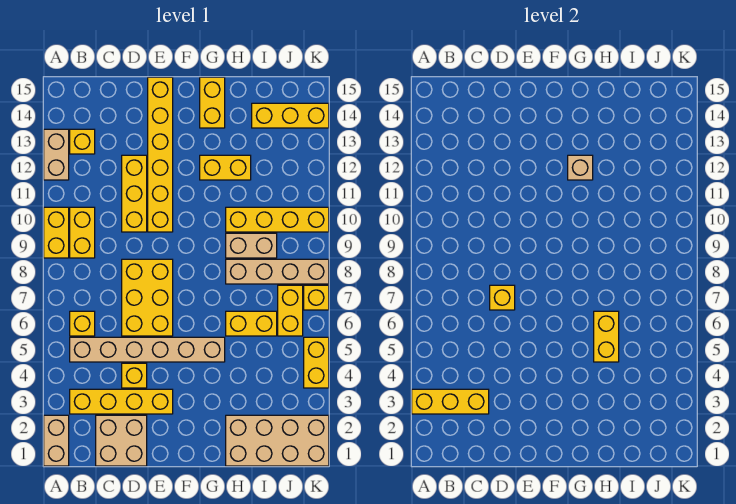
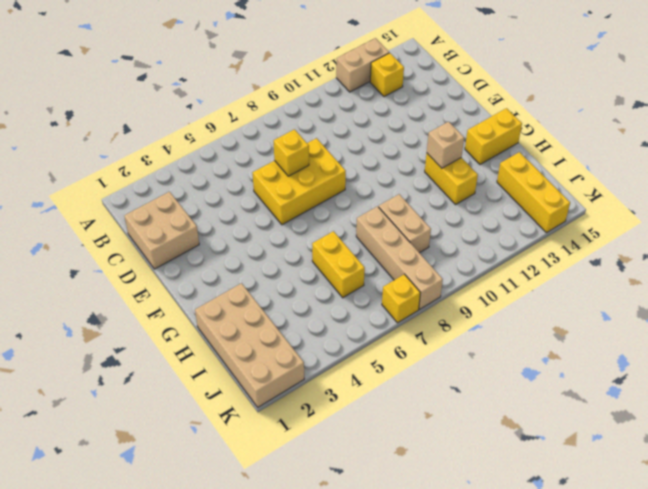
none -> tan brick A1:A2 level 1
none -> yellow brick A9:A10 level 1
none -> yellow brick B3:E3 level 1

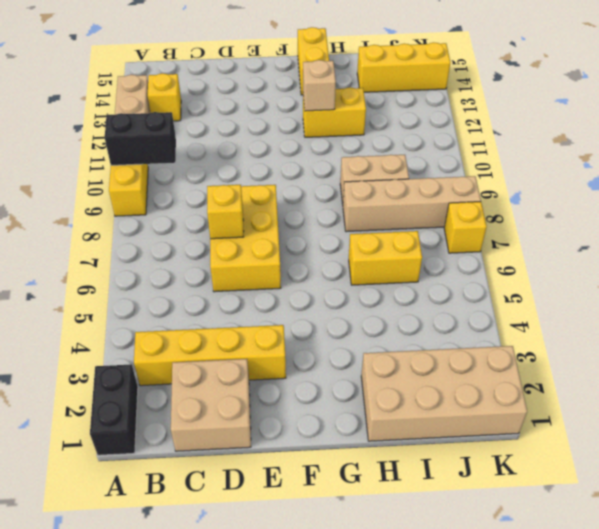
black brick A1:A2 level 1 -> tan brick A1:A2 level 1
black brick A10:B10 level 2 -> none
none -> tan brick B5:G5 level 1
none -> yellow brick B6 level 1
none -> yellow brick B9:B10 level 1

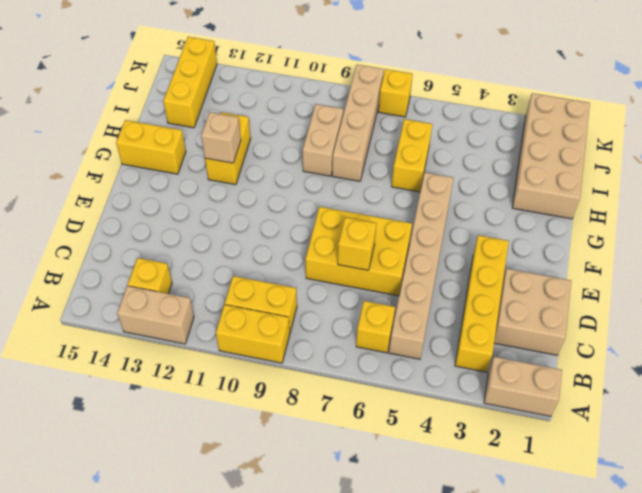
none -> yellow brick D4 level 1
none -> yellow brick D10:D12 level 1
none -> yellow brick E10:E15 level 1

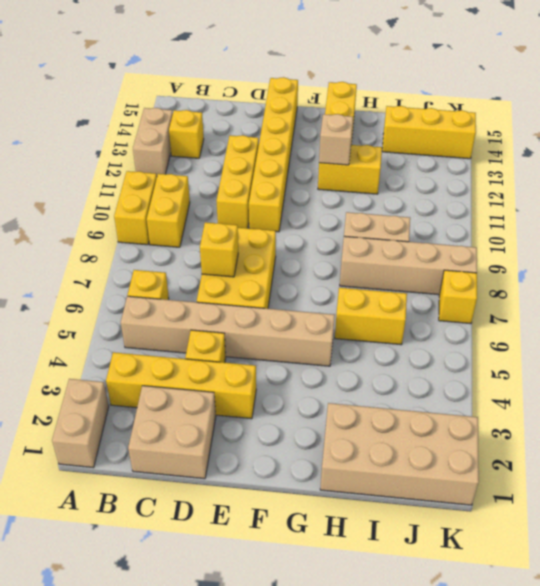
none -> yellow brick H10:K10 level 1
none -> yellow brick J6:J7 level 1
none -> yellow brick K4:K5 level 1

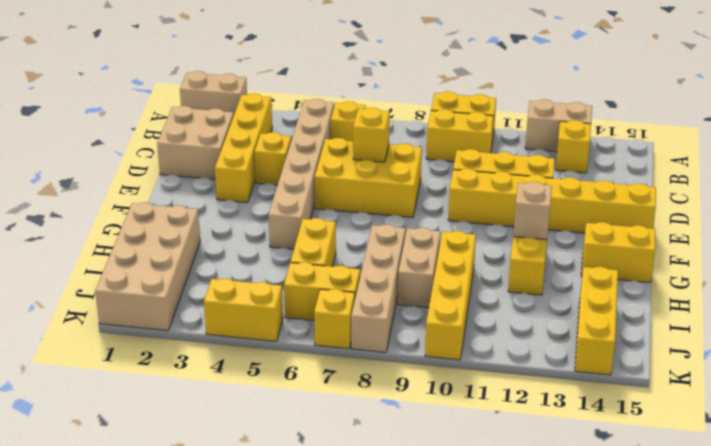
none -> yellow brick A3:C3 level 2
none -> yellow brick H5:H6 level 2

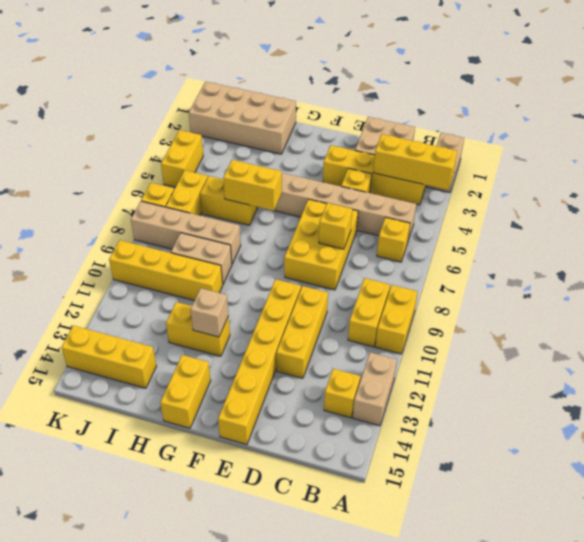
yellow brick G6:H6 level 2 -> yellow brick H5:H6 level 2

